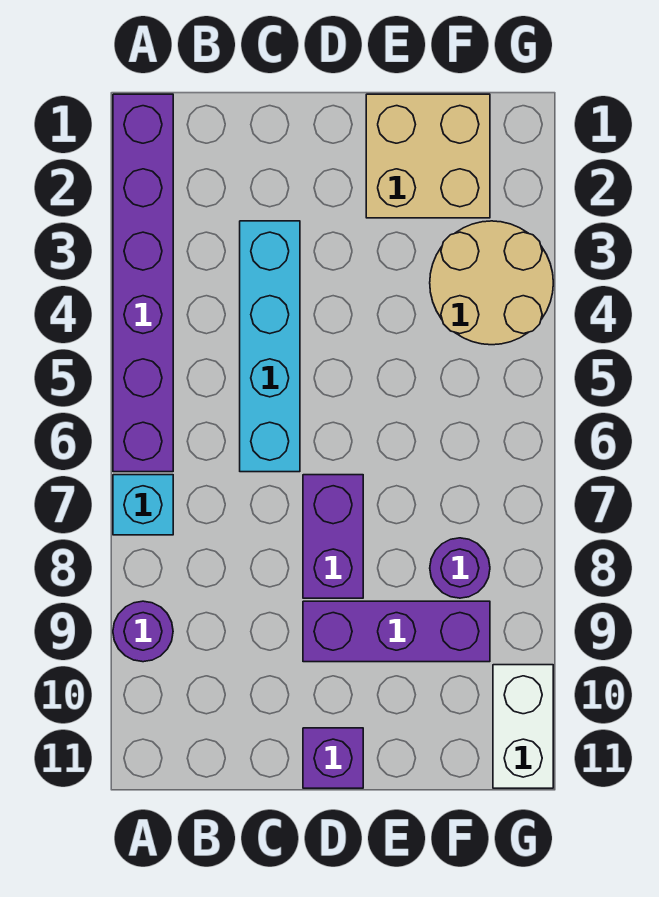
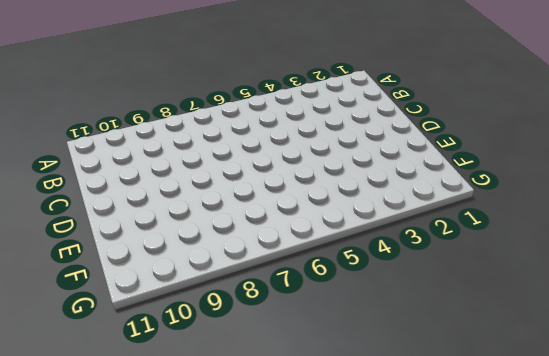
none -> purple brick A1:A6 level 1
none -> cyan brick A7 level 1

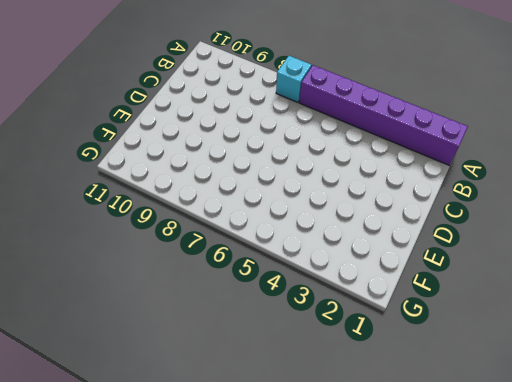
none -> purple round brick A9 level 1
none -> cyan brick C3:C6 level 1

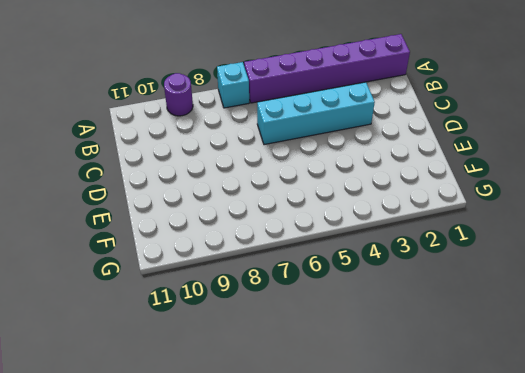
none -> purple brick D7:D8 level 1
none -> purple brick D9:F9 level 1

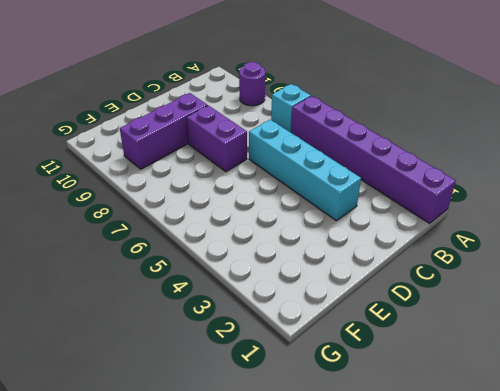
none -> purple brick D11 level 1
none -> tan brick E1:F2 level 1

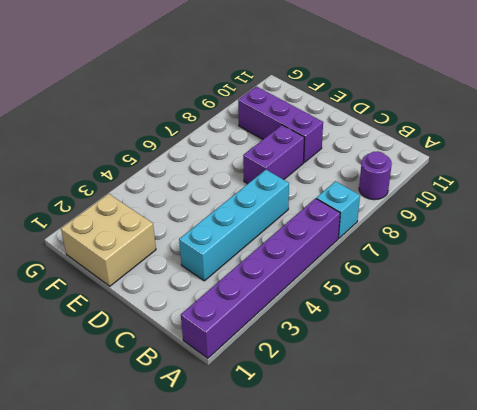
none -> purple brick D11 level 1
none -> tan round brick F3:G4 level 1

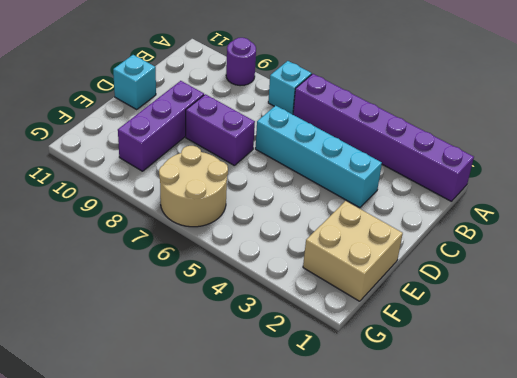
cyan brick D11 level 1 -> purple brick D11 level 1
tan round brick F6:G7 level 1 -> tan round brick F3:G4 level 1
none -> purple round brick F8 level 1
none -> white brick G10:G11 level 1

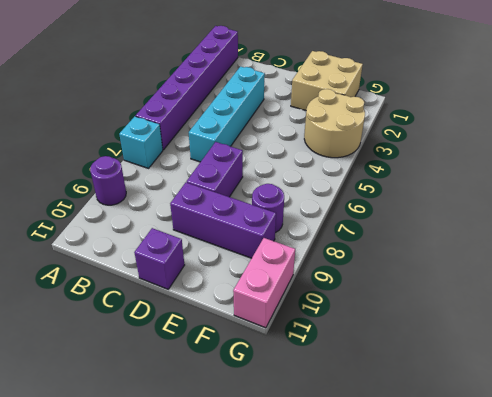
pink brick G10:G11 level 1 -> white brick G10:G11 level 1

